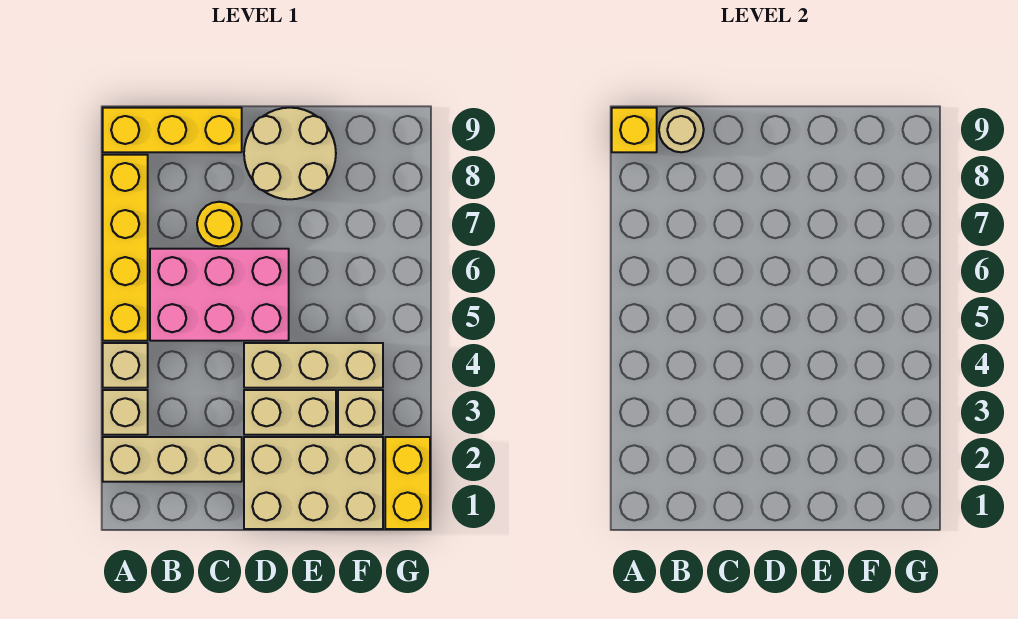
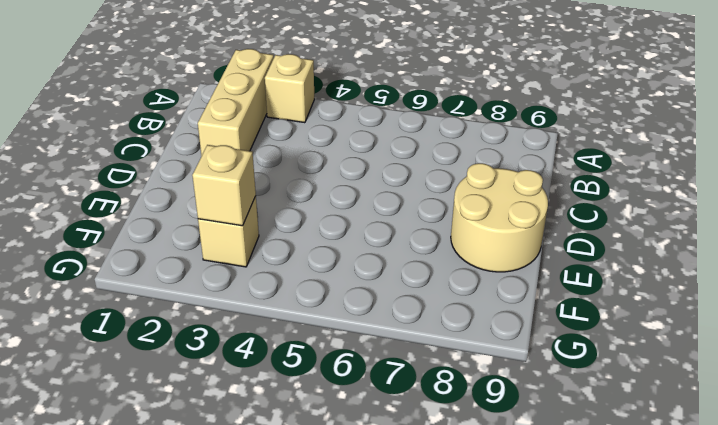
tan brick F3 level 2 -> tan brick A4 level 1
none -> yellow brick A5:A8 level 1
none -> yellow brick A9:C9 level 1
none -> pink brick B5:D6 level 1

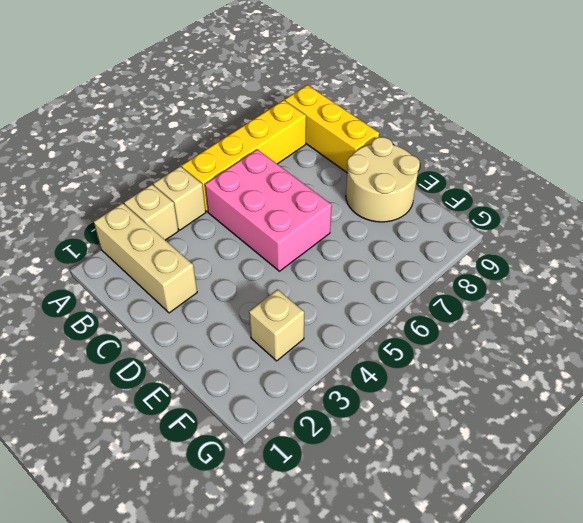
none -> yellow round brick C7 level 1
none -> tan brick D1:F2 level 1
none -> tan brick D3:E3 level 1

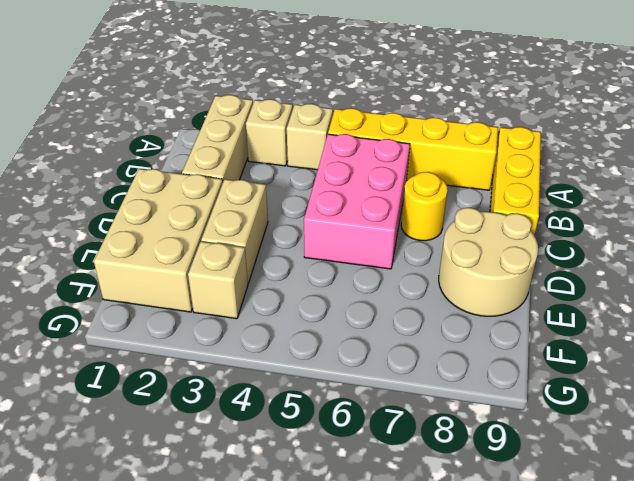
none -> tan brick D4:F4 level 1
none -> yellow brick G1:G2 level 1
none -> yellow brick A9 level 2

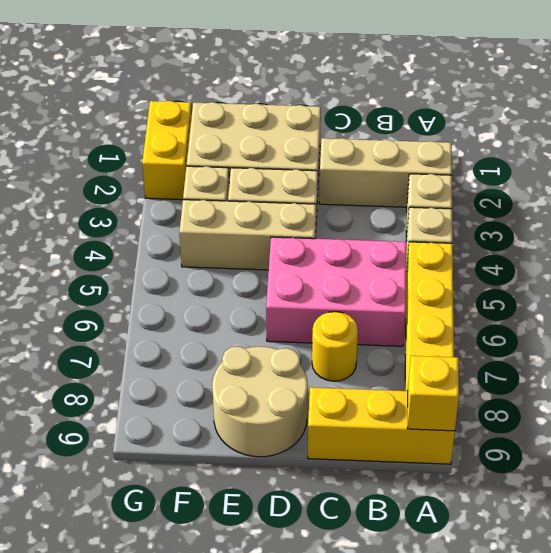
none -> tan round brick B9 level 2

